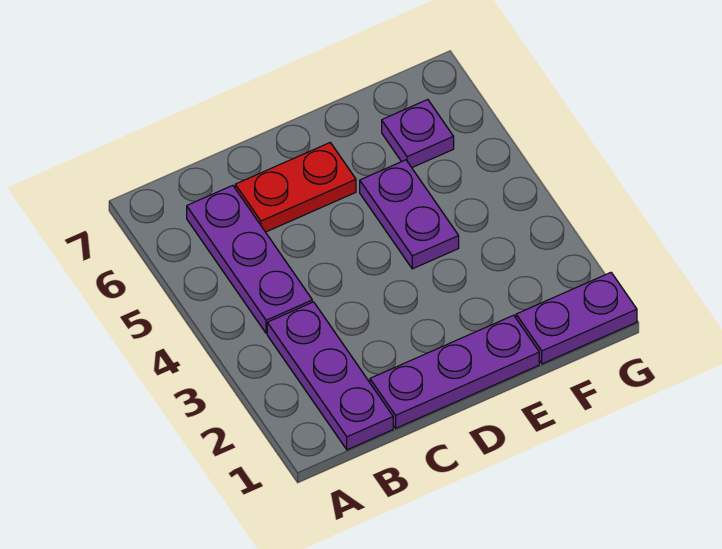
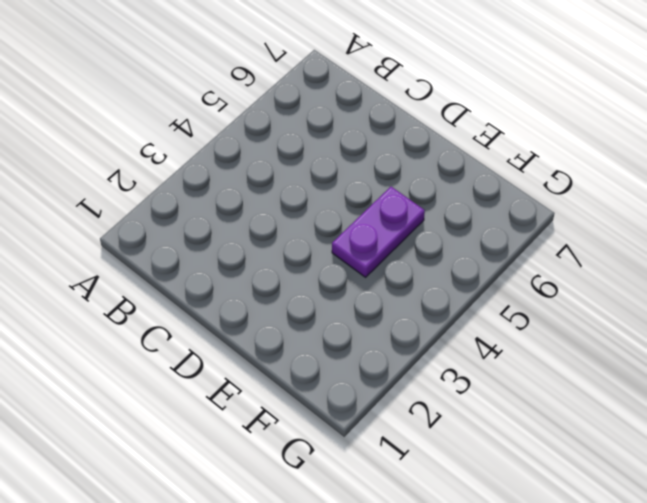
none -> purple plate B1:B3 level 1
none -> purple plate B4:B6 level 1

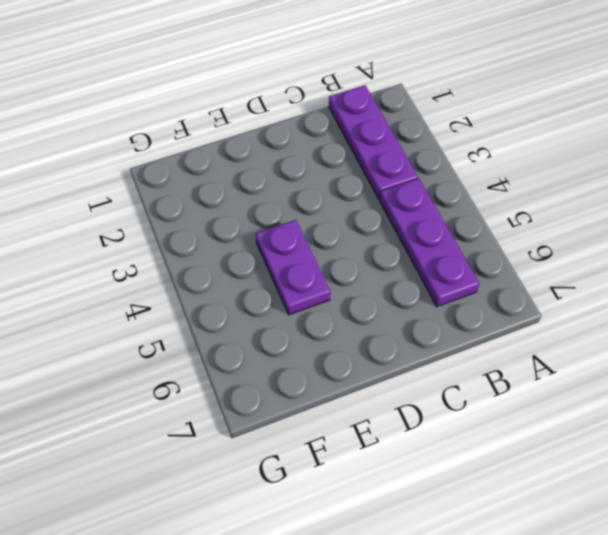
none -> purple plate C1:E1 level 1
none -> red plate C6:D6 level 1

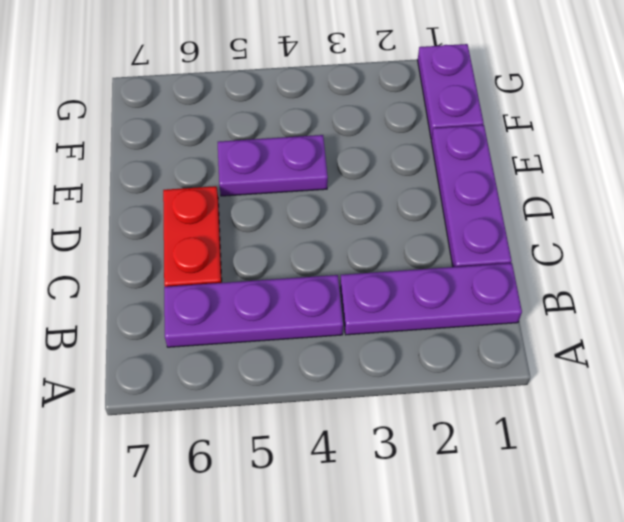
none -> purple plate F6 level 1

